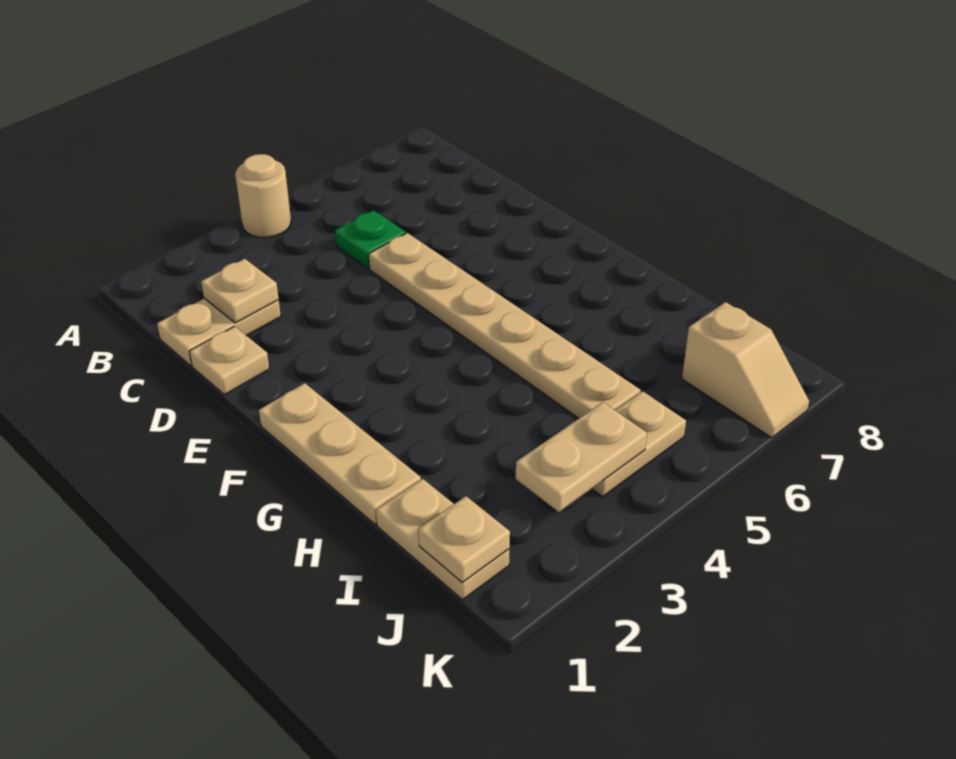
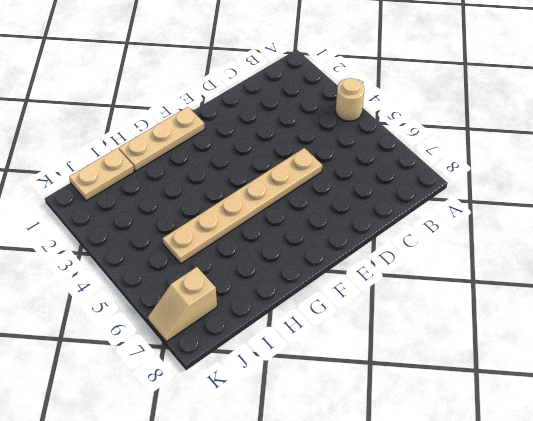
none -> tan plate C1:C2 level 1
none -> green plate C5 level 1
none -> tan plate D1 level 1

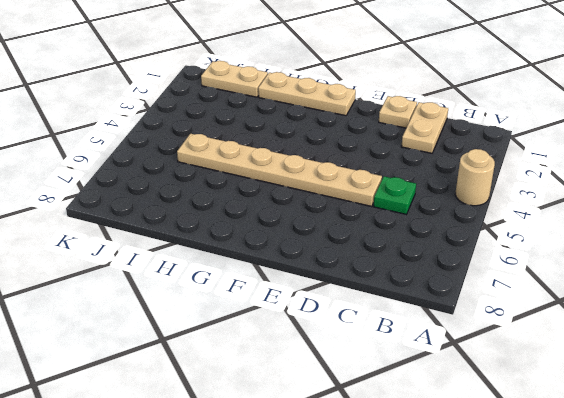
none -> tan plate J4:J5 level 1
none -> tan slope J7:K7 level 1 top J
none -> tan plate C2 level 2

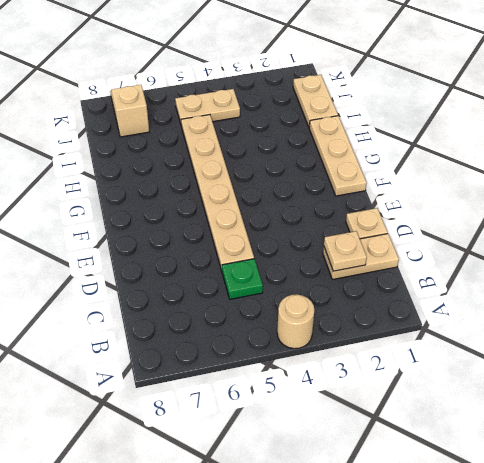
none -> tan plate J1 level 2
none -> tan plate J3:J4 level 2

